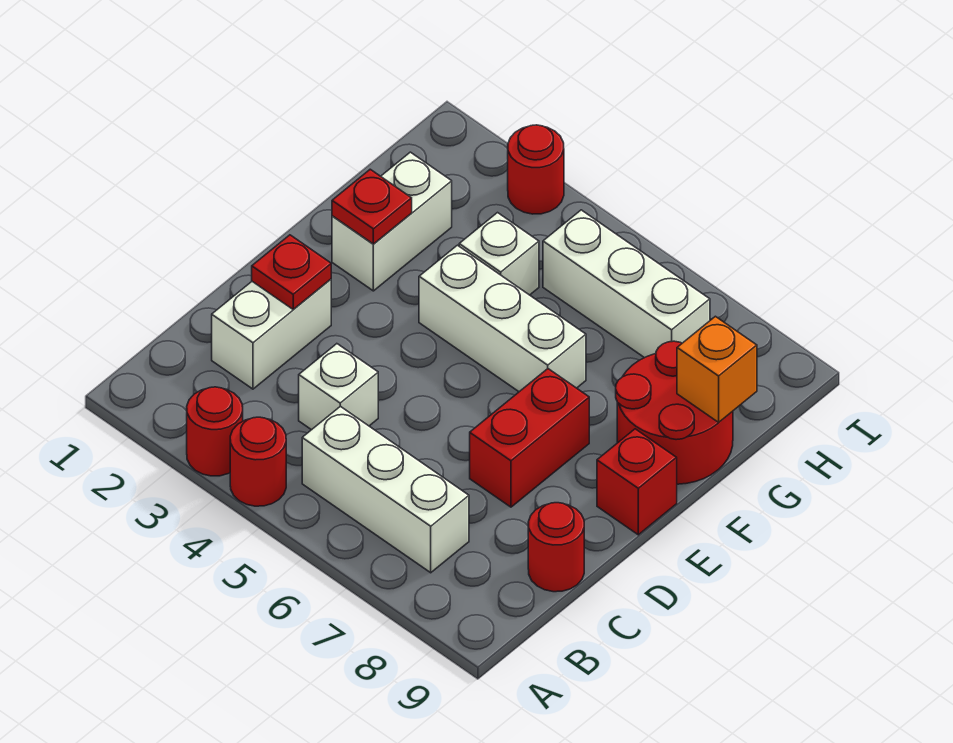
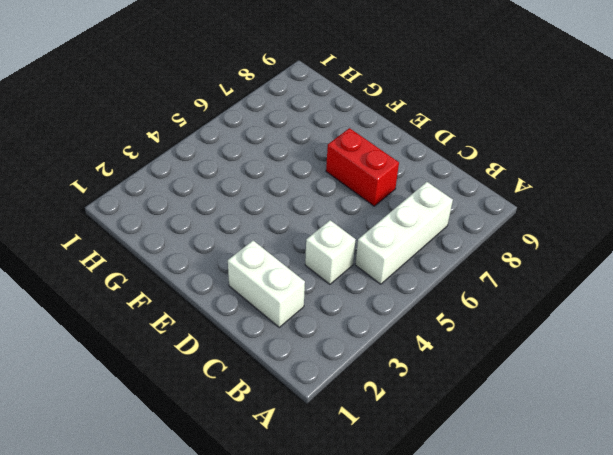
none -> red round brick A3 level 1
none -> red round brick A4 level 1
none -> red round brick C9 level 1

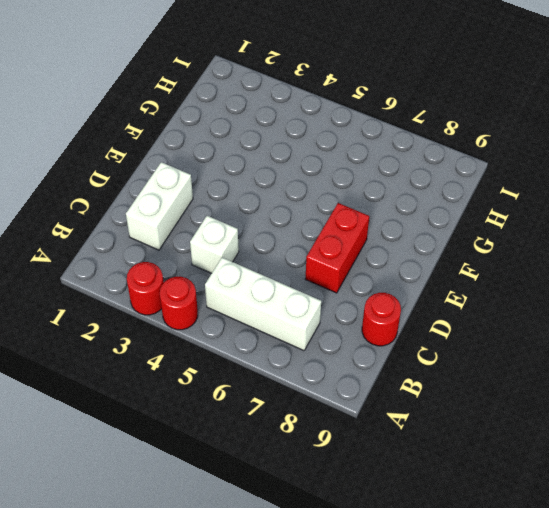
none -> red brick E9 level 1
none -> white brick F2:G2 level 1
none -> white brick F4:F6 level 1

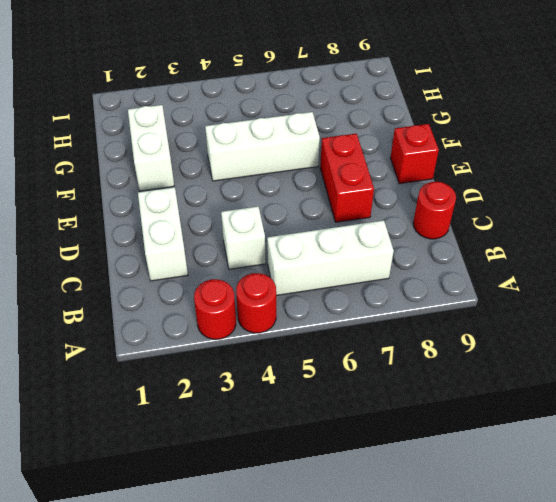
none -> red round brick F8:G9 level 1
none -> white brick G4 level 1
none -> white brick H5:H7 level 1

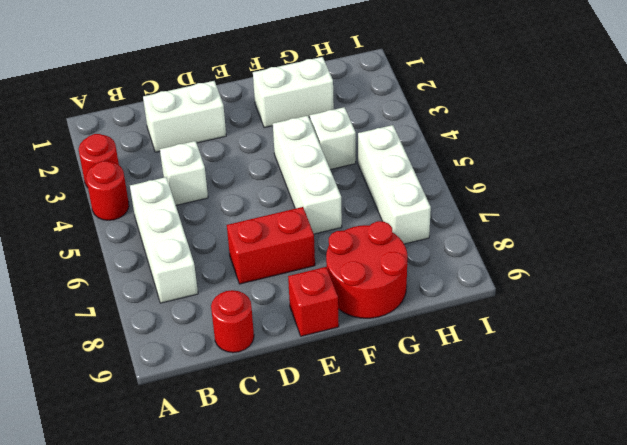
none -> red round brick I3 level 1
none -> red plate D2 level 2
none -> red plate F2 level 2

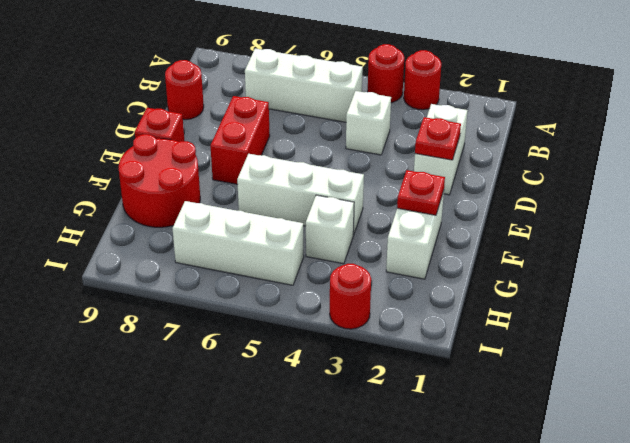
none -> orange brick G9 level 2

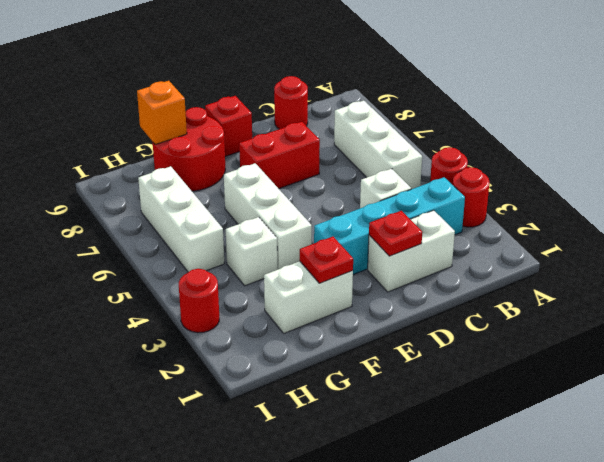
cyan brick B3:E3 level 1 -> none

